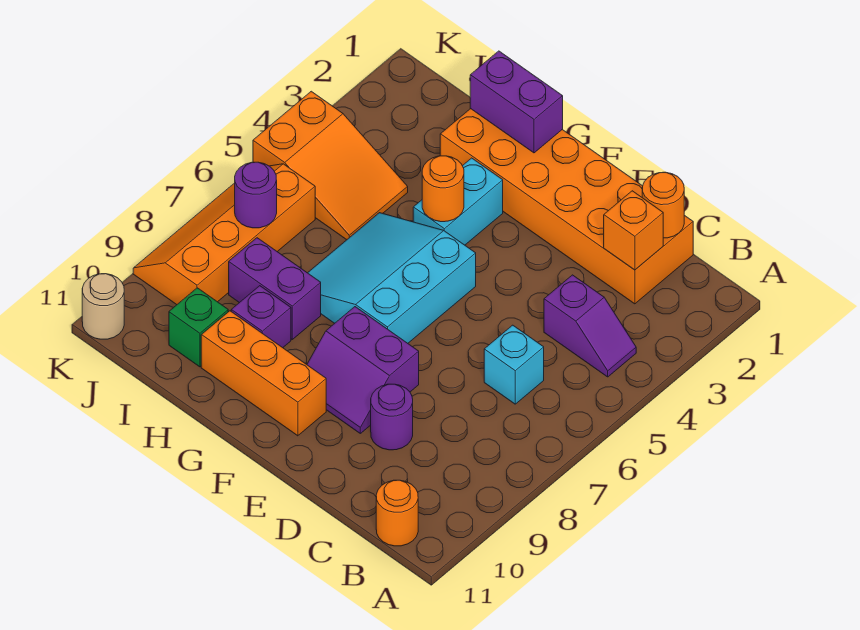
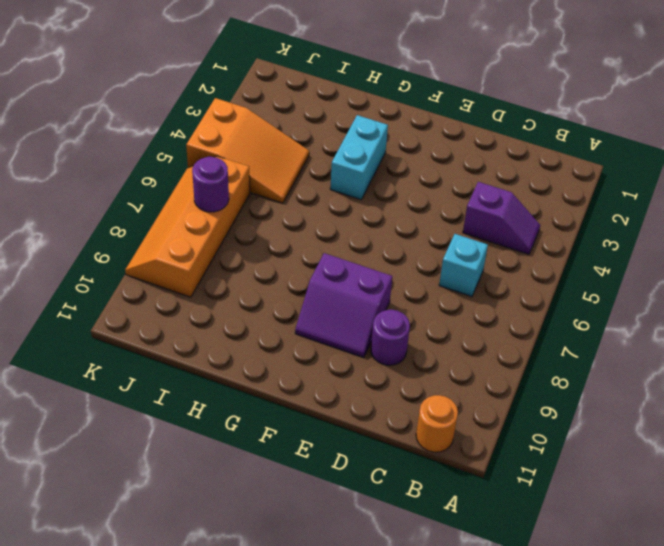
none -> orange brick C1:H2 level 1
none -> cyan slope F5:H7 level 1 top F
none -> orange brick F10:H10 level 1

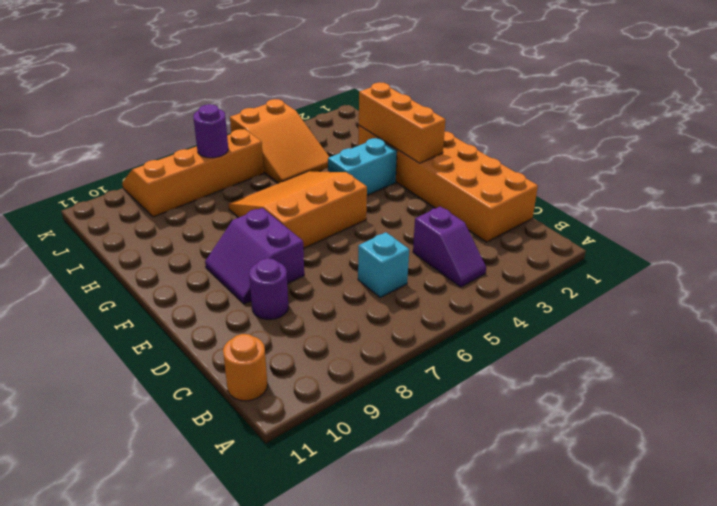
orange brick F2:H2 level 2 -> orange brick F10:H10 level 1
orange slope F5:H7 level 1 top F -> cyan slope F5:H7 level 1 top F
none -> purple brick H8:I8 level 1
none -> purple brick H9 level 1
none -> green brick I10 level 1

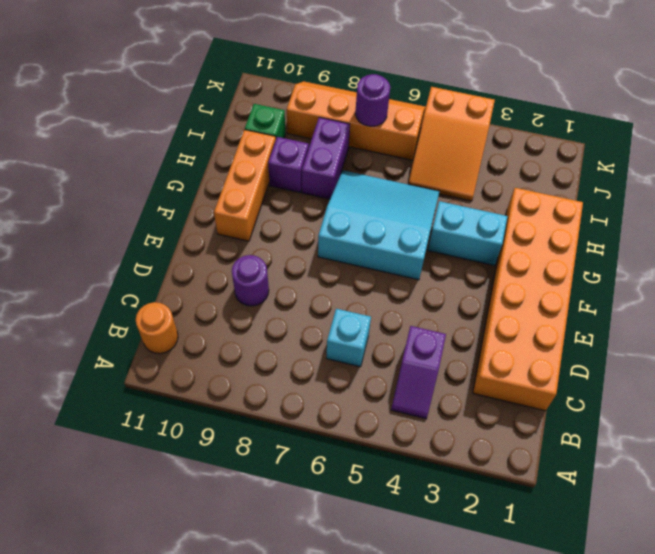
none -> purple slope E8:F9 level 1 top 8
none -> tan round brick K11 level 1
none -> orange round brick C1 level 2

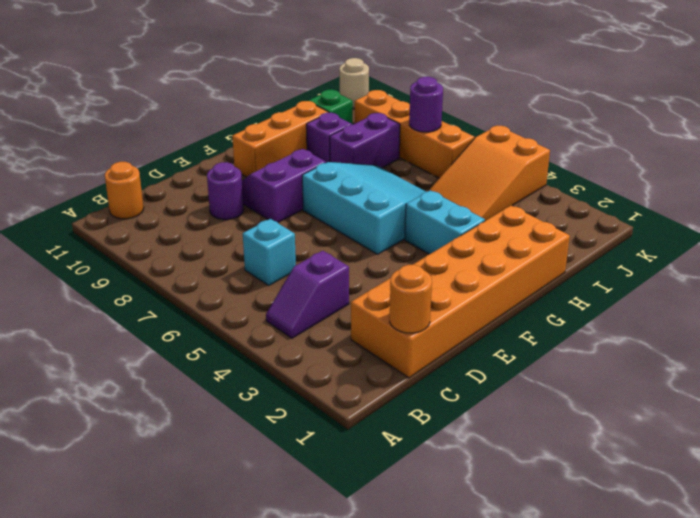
none -> orange brick C2 level 2
none -> purple brick G1:H1 level 2
none -> orange round brick G4 level 2

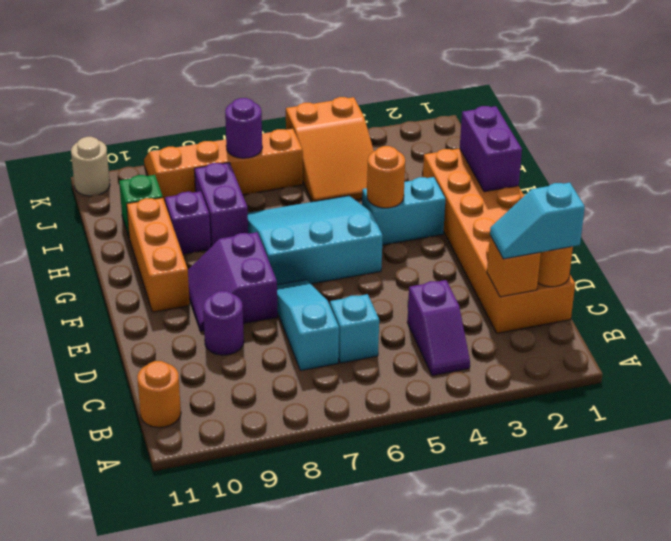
cyan slope C1:C2 level 3 top 1 -> none
cyan slope C7:E7 level 1 top C -> none

